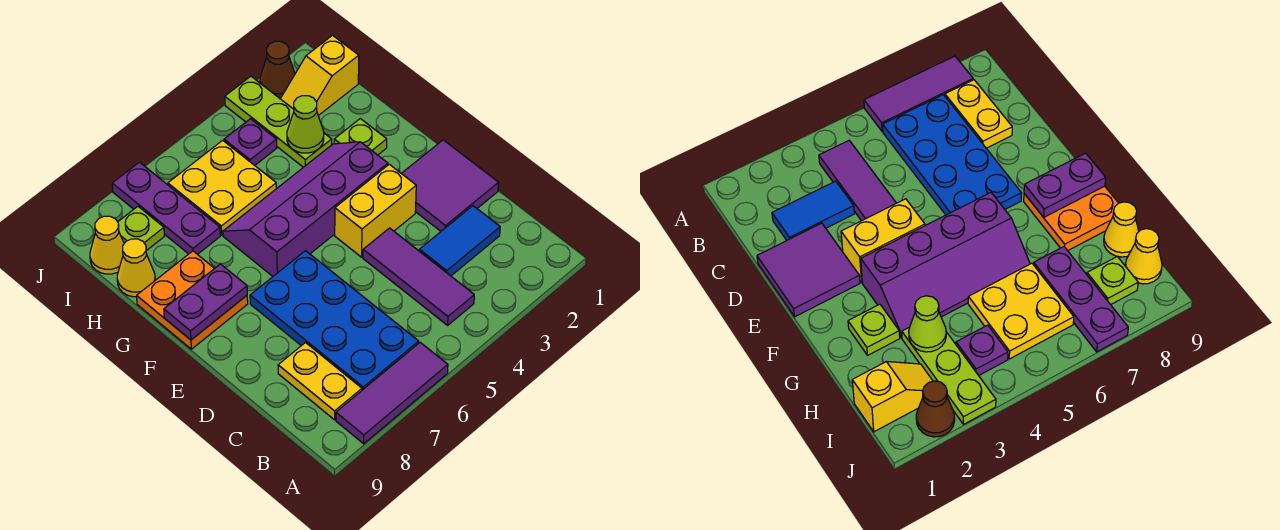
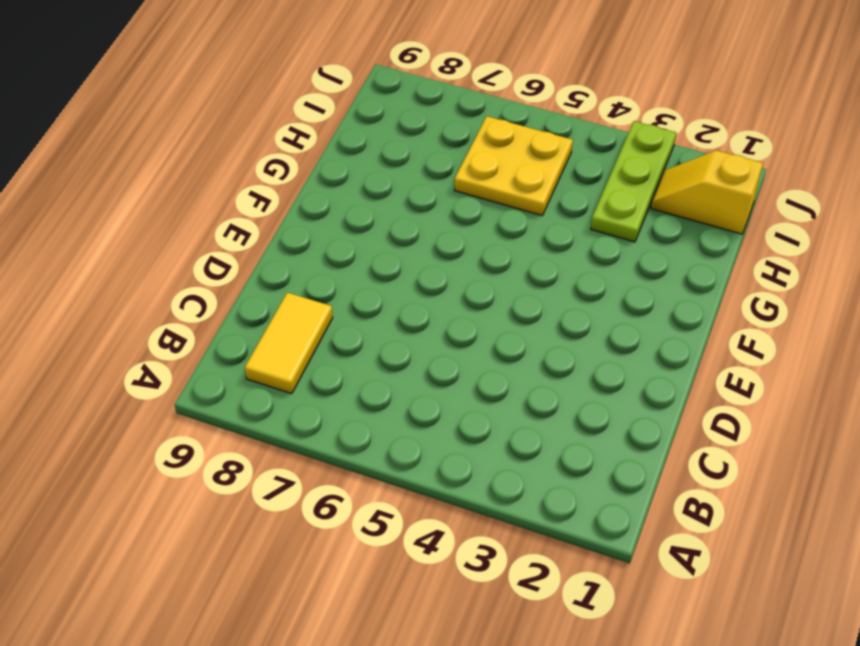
yellow tile B8:C8 level 1 -> yellow plate B8:C8 level 1
none -> purple tile A6:A8 level 1
none -> purple tile B4:D4 level 1
none -> blue plate B6:E7 level 1

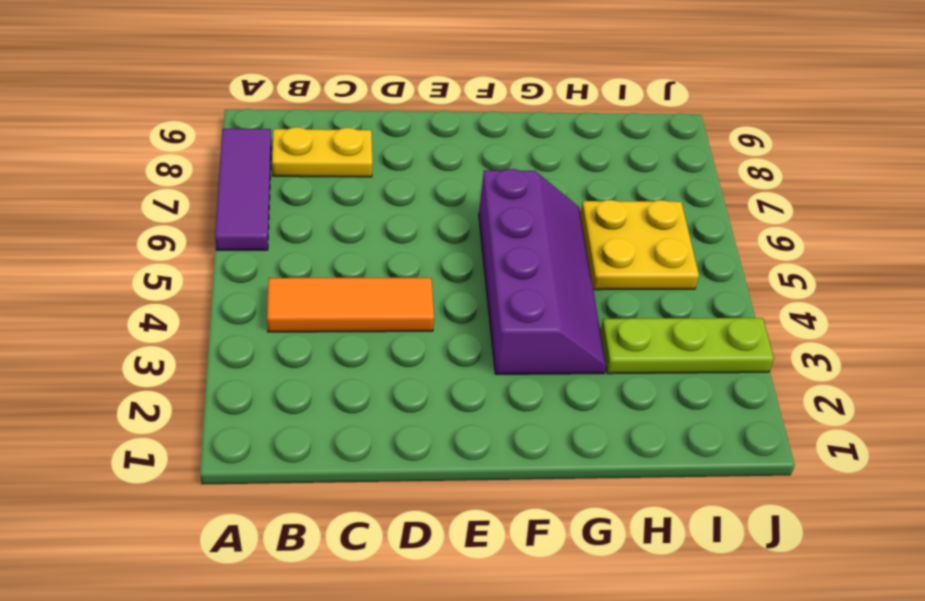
orange tile B4:D4 level 1 -> purple tile B4:D4 level 1
none -> blue plate B6:E7 level 1
none -> blue tile C2:C3 level 1
none -> purple tile D1:E2 level 1

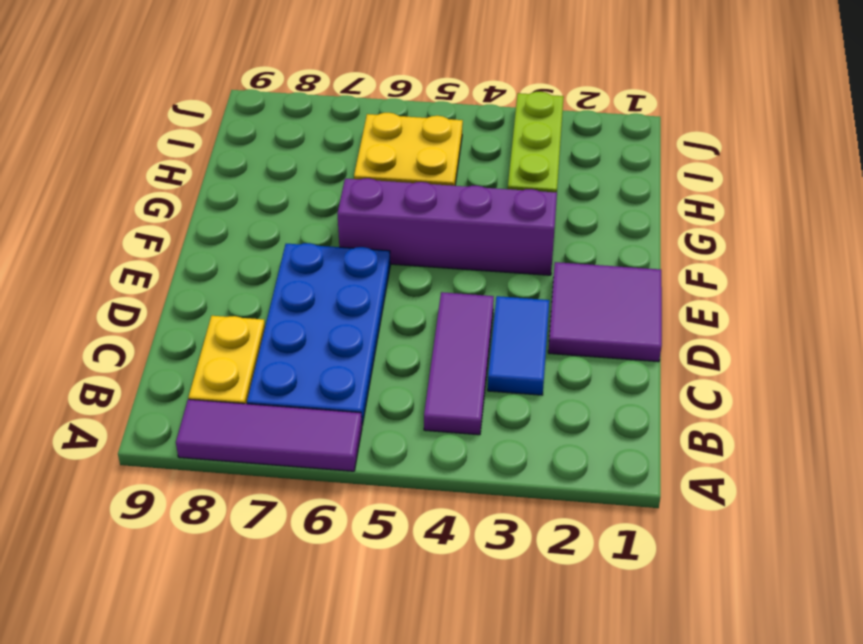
blue tile C3:D3 level 1 -> blue tile C2:C3 level 1
none -> yellow brick E3:E4 level 1
none -> orange plate F8:G9 level 1
none -> lime plate G2 level 1

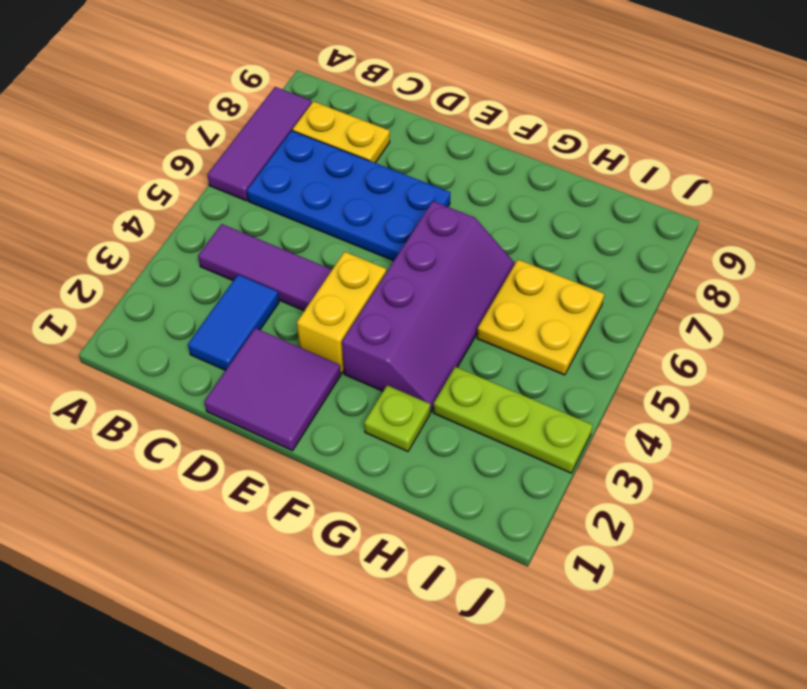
none -> orange plate F8:G9 level 1
none -> purple plate H7:J7 level 1
none -> yellow cone H9 level 1

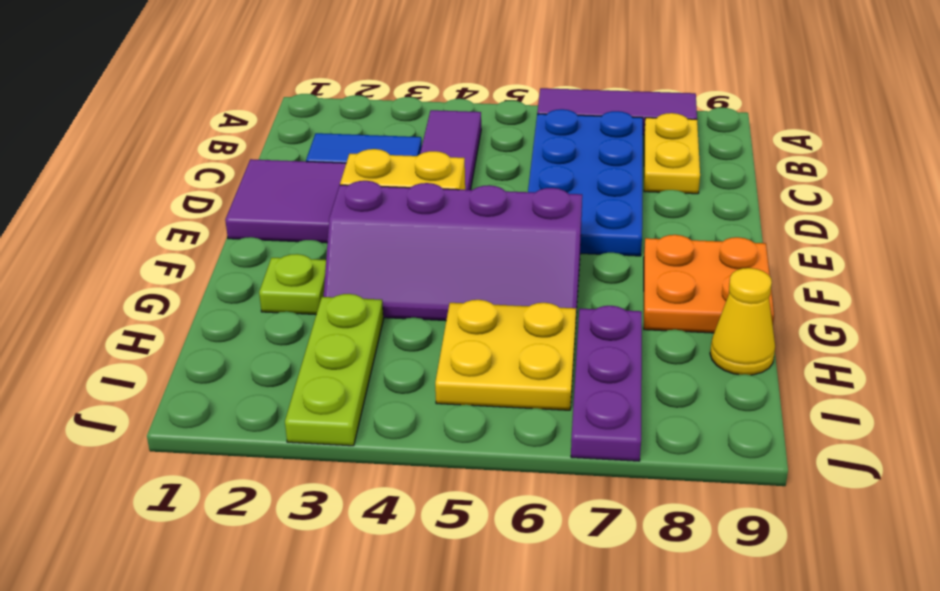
none -> yellow slope I1:I2 level 1 top 1
none -> purple plate I4 level 1
none -> lime plate I8 level 1

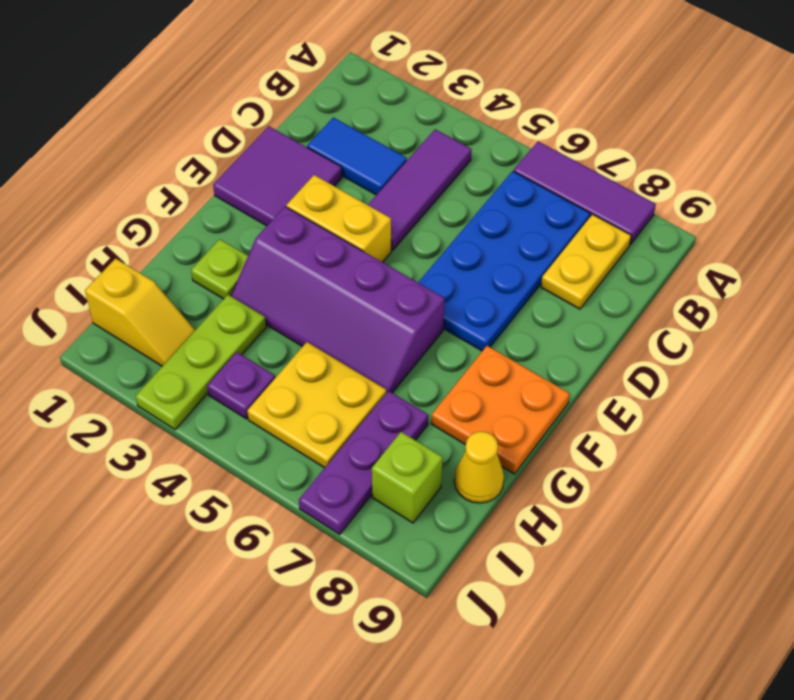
lime brick I8 level 1 -> lime plate I8 level 1
none -> yellow cone I9 level 1
none -> brown cone J2 level 1
none -> purple plate F8:F9 level 2

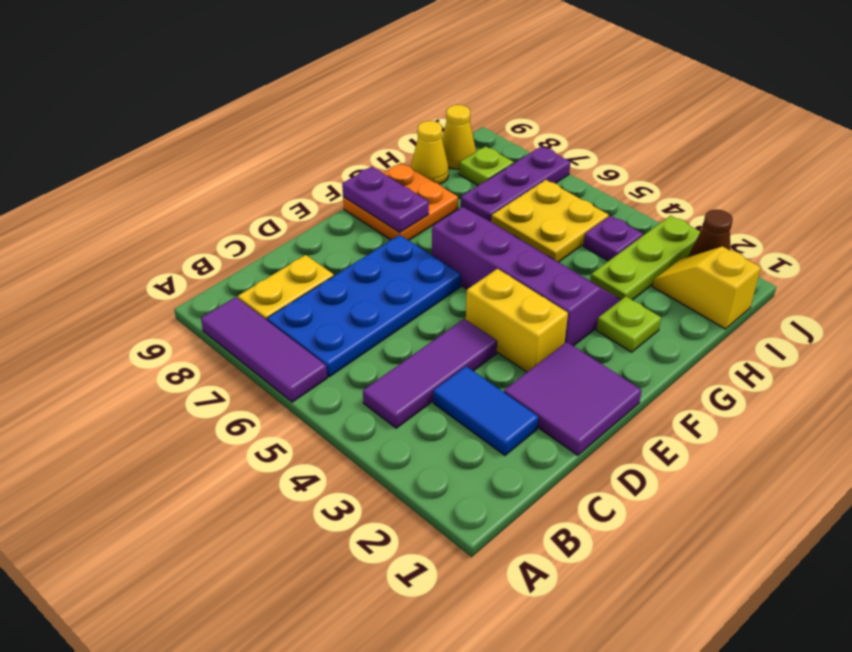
none -> lime cone H3 level 2

